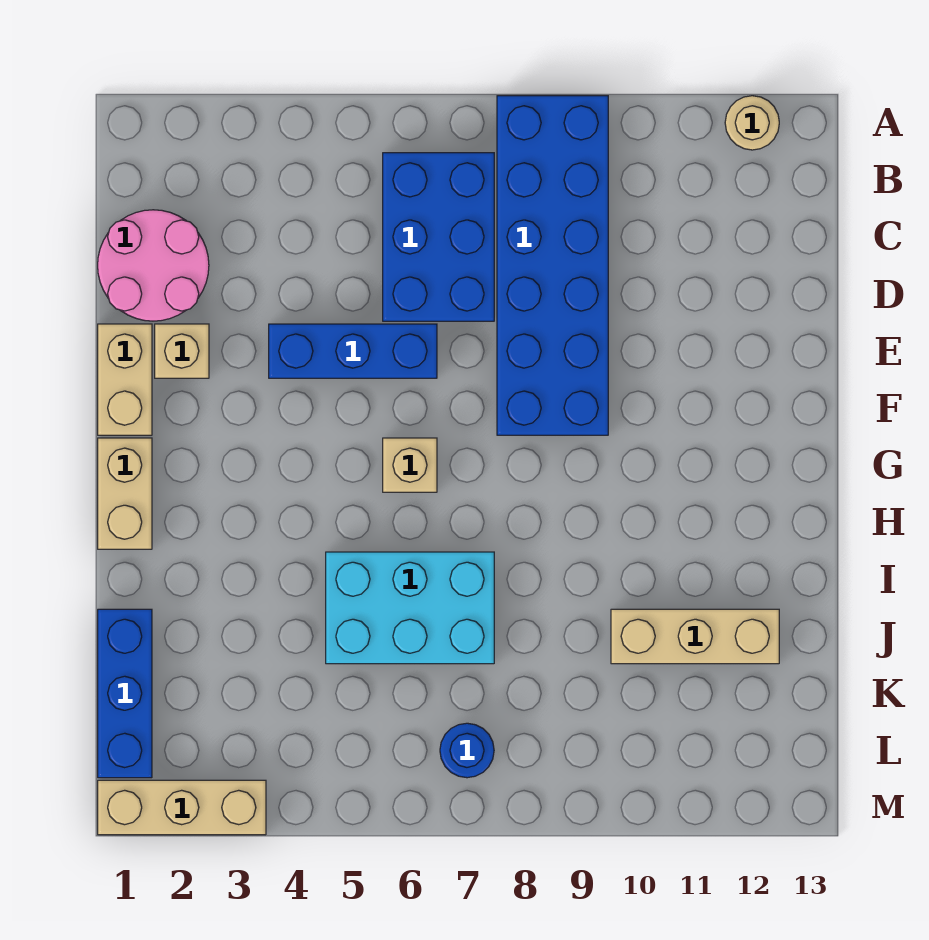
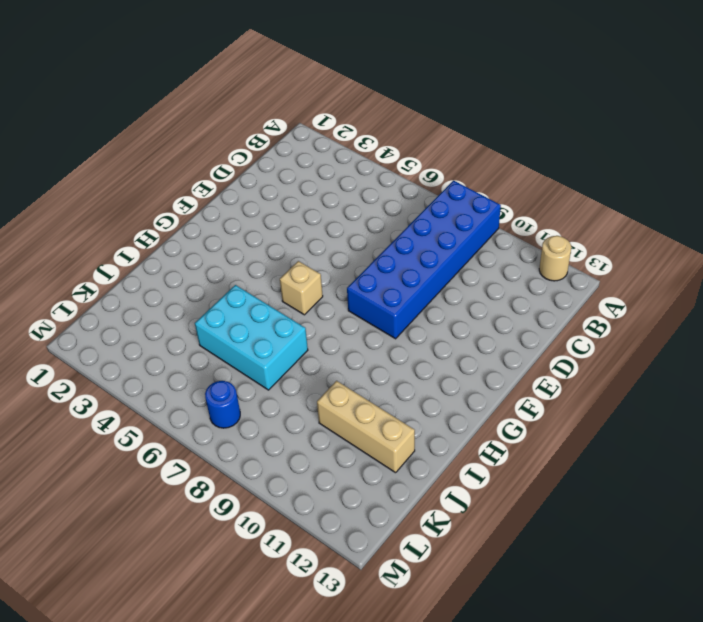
none -> blue brick B6:D7 level 1
none -> pink round brick C1:D2 level 1
none -> tan brick E1:F1 level 1

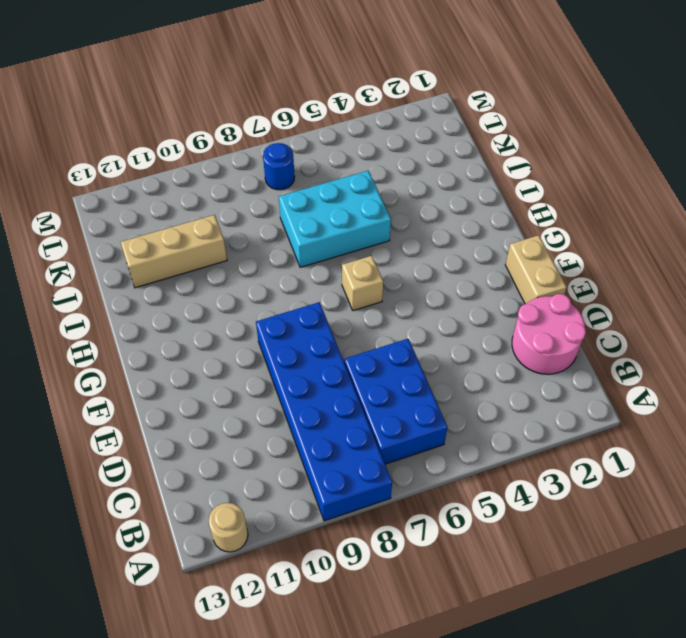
none -> tan brick E2 level 1
none -> blue brick E4:E6 level 1
none -> tan brick G1:H1 level 1

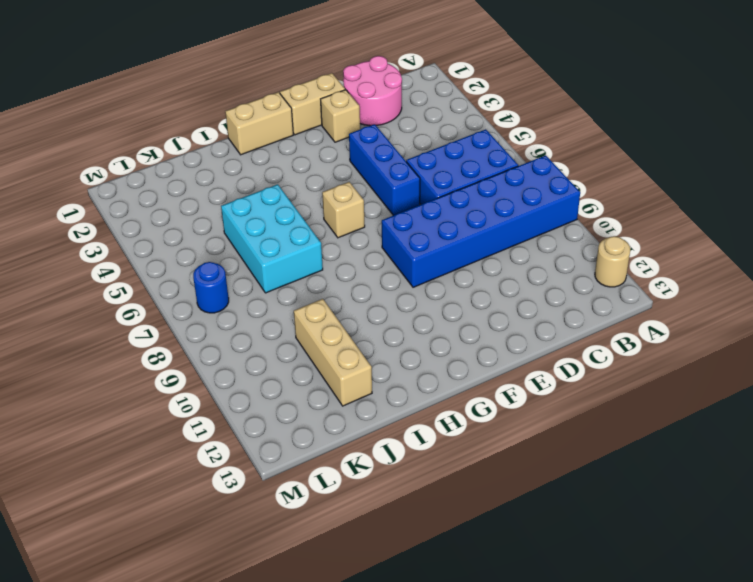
none -> blue brick J1:L1 level 1
none -> tan brick M1:M3 level 1

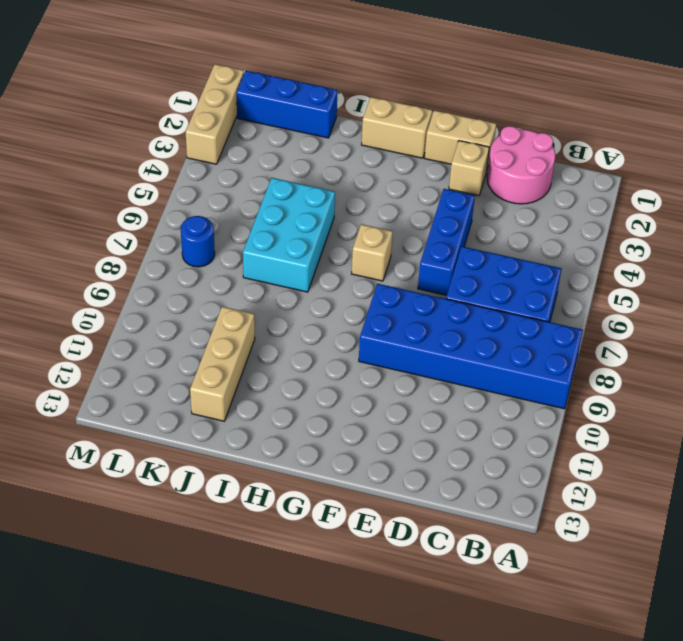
none -> tan round brick A12 level 1

